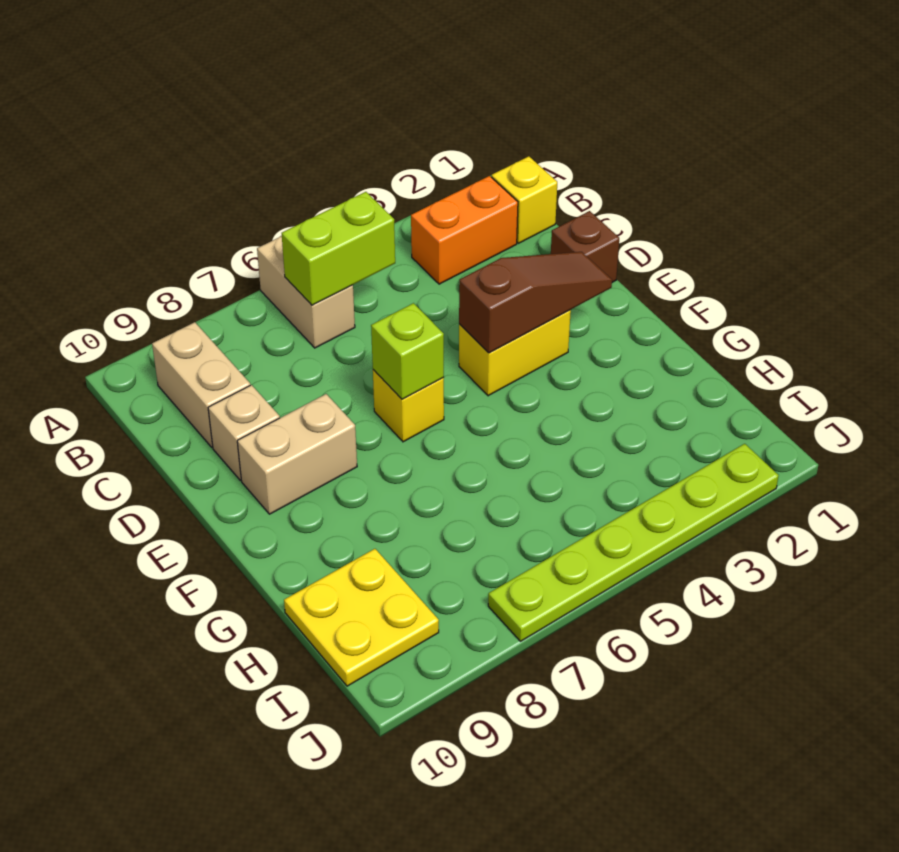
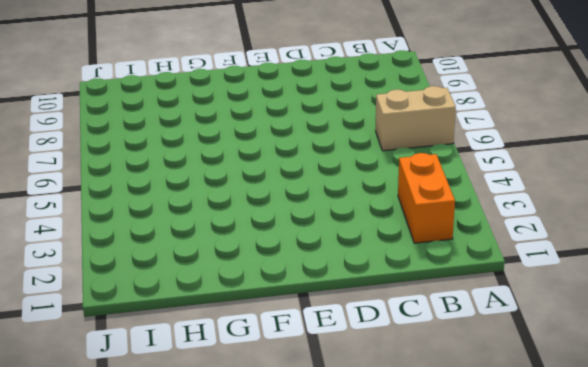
none -> yellow brick B1 level 1
none -> tan brick B9:C9 level 1
none -> brown brick D1 level 1

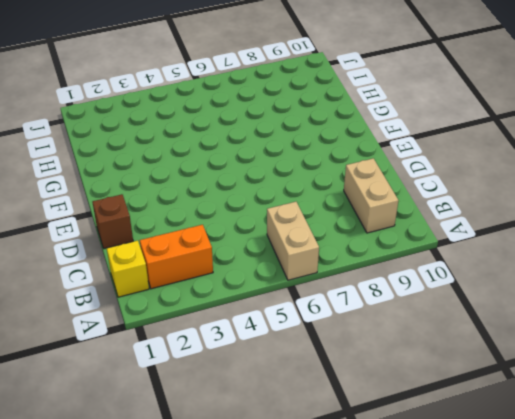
none -> tan brick D9 level 1
none -> yellow brick E3:E4 level 1
none -> yellow brick E6 level 1

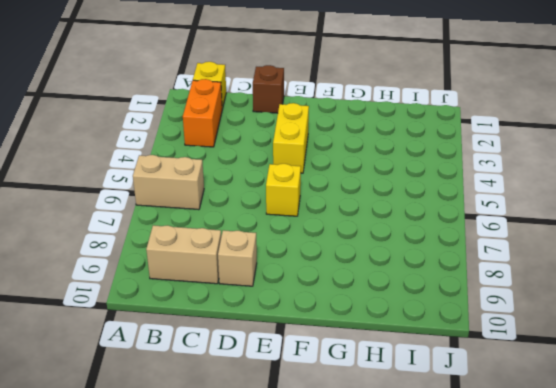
none -> tan brick E8:E9 level 1
none -> yellow plate H9:I10 level 1
none -> lime plate J2:J7 level 1

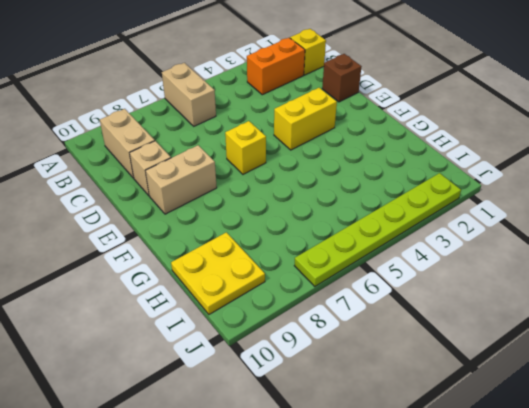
none -> lime brick B5:B6 level 2
none -> brown slope E2:E4 level 2 top 4
none -> lime brick E6 level 2

